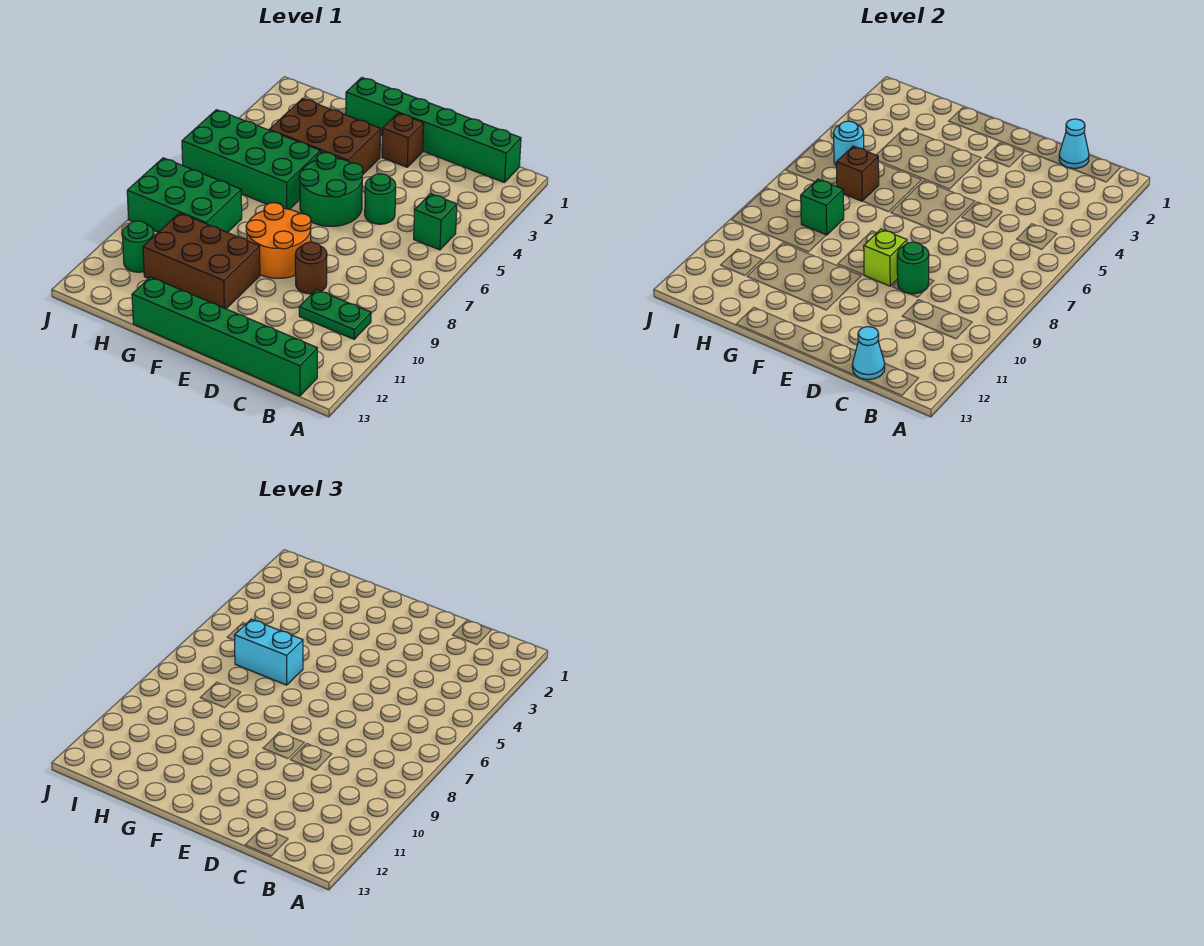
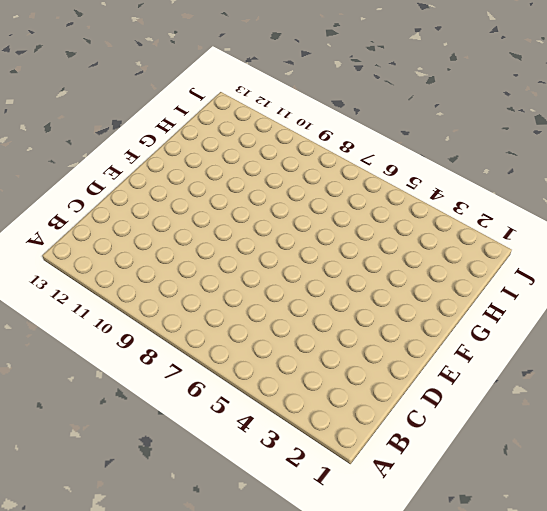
none -> green brick B1:G1 level 1
none -> green brick B5 level 1
none -> green plate B10:C10 level 1

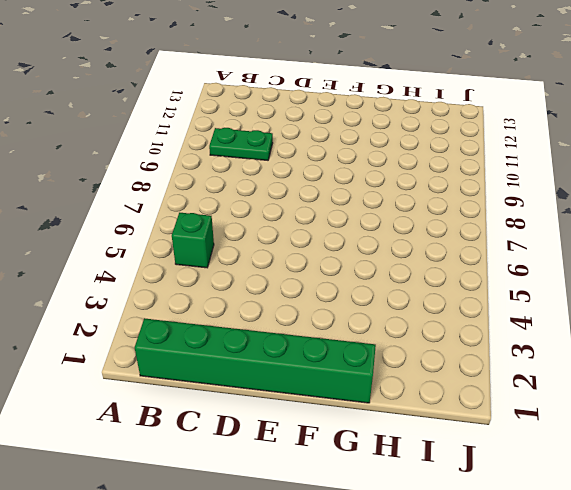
none -> green brick B13:G13 level 1
none -> green round brick D5 level 1
none -> brown round brick D9 level 1

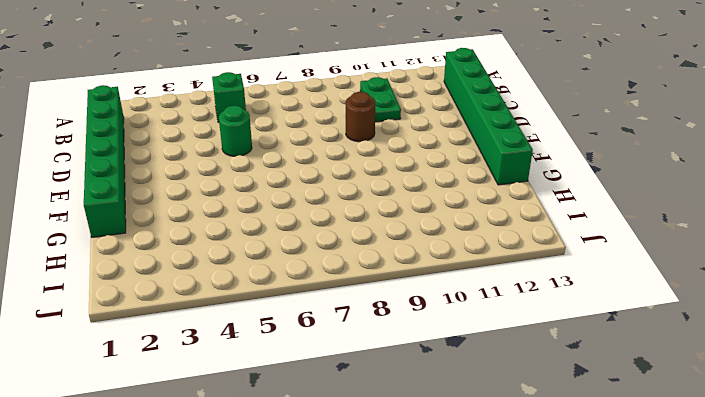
none -> brown brick E2 level 1
none -> green round brick E5:F6 level 1
none -> orange round brick E8:F9 level 1

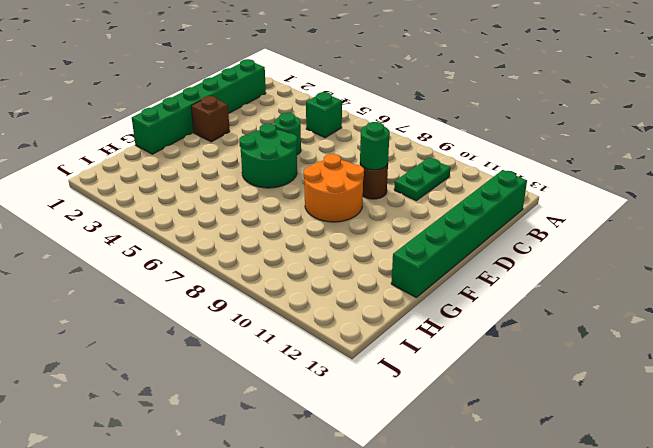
none -> brown brick F3:H4 level 1
none -> brown brick F10:H11 level 1
none -> green brick G5:J6 level 1

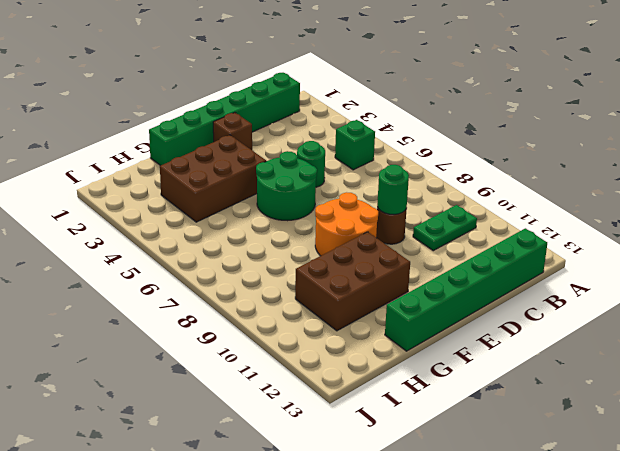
none -> green brick G5:J6 level 1
none -> green brick H8:J9 level 1
none -> green round brick I11 level 1

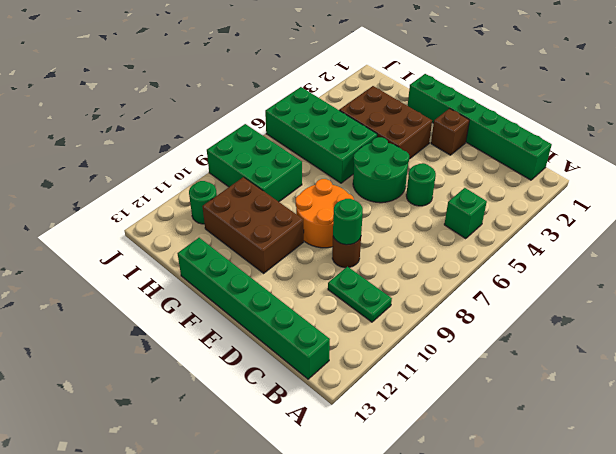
none -> cyan cone C1 level 2
none -> cyan cone C13 level 2
none -> lime brick E9 level 2

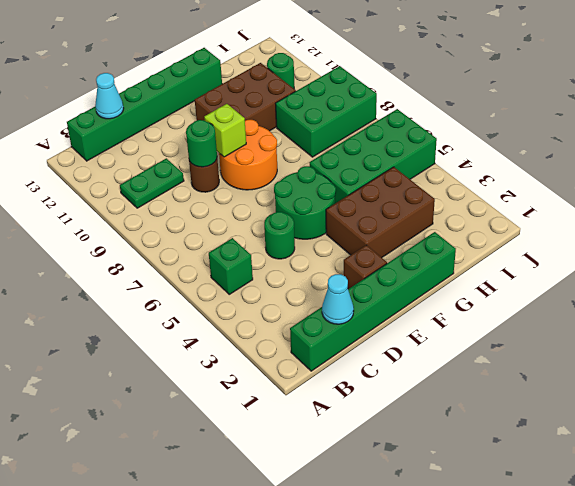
none -> brown brick H6 level 2
none -> green brick H8 level 2
none -> cyan round brick I5 level 2

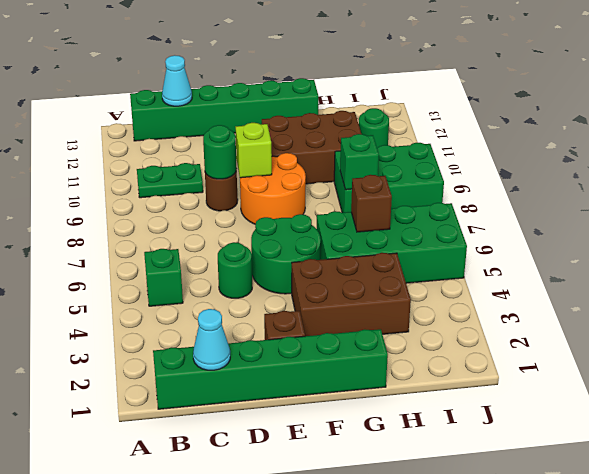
none -> cyan round brick I5 level 2
none -> cyan brick G6:H6 level 3

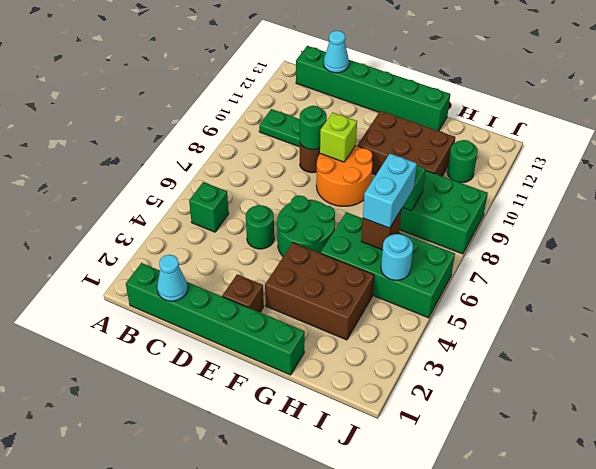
cyan brick H6:H7 level 3 -> cyan brick G6:H6 level 3

